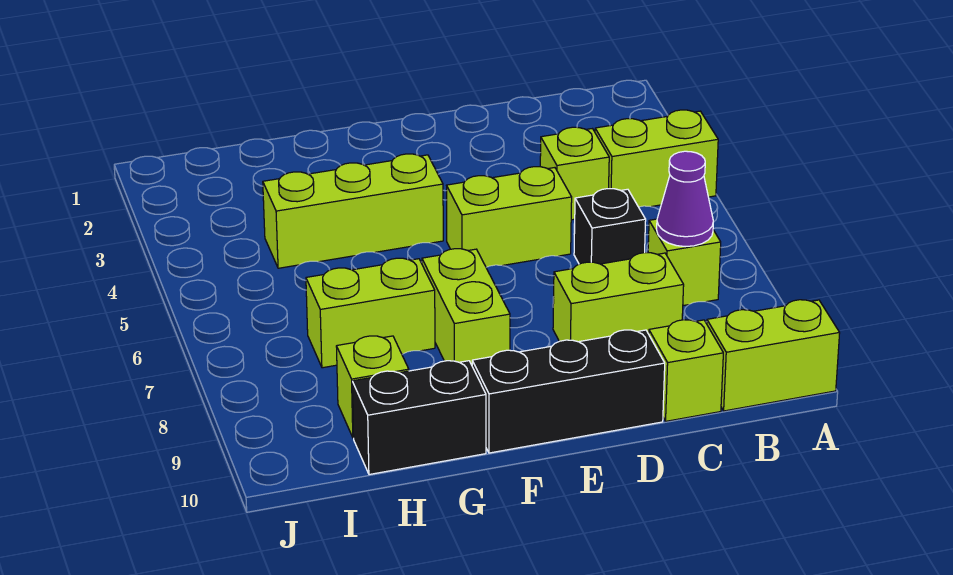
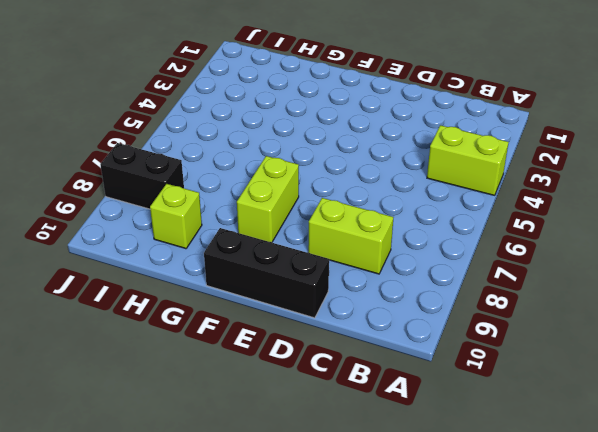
black brick I8:J8 level 1 -> black brick G10:H10 level 1
none -> lime brick A10:B10 level 1
none -> lime brick B7 level 1
none -> lime brick C4 level 1

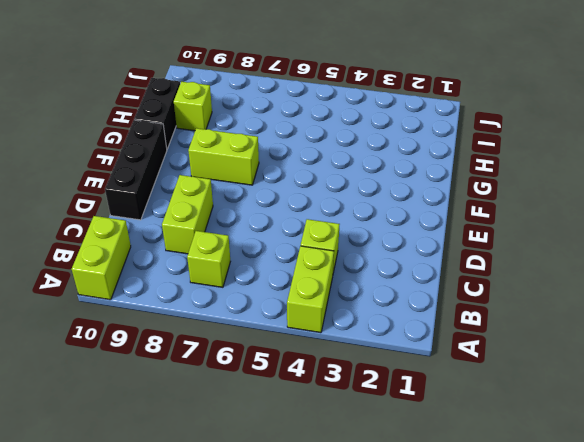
none -> black brick C6 level 1
none -> lime brick C10 level 1
none -> lime brick D5:E5 level 1

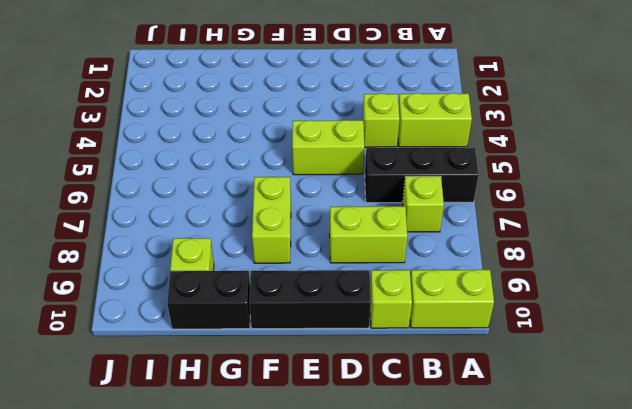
black brick A6:C6 level 1 -> black brick C6 level 1
none -> lime brick F4:H4 level 1
none -> lime brick G7:H7 level 1
none -> purple cone B7 level 2

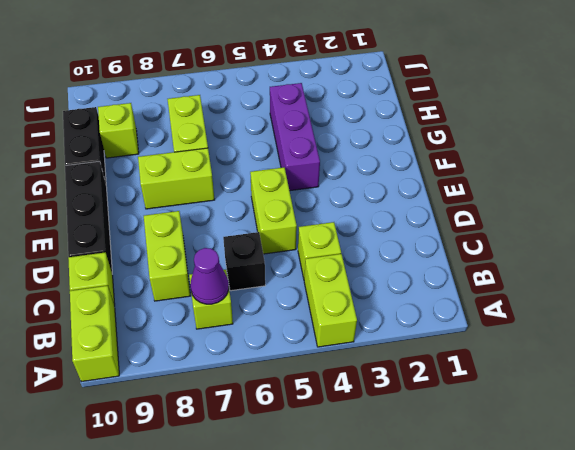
purple brick F4:H4 level 1 -> lime brick F4:H4 level 1

